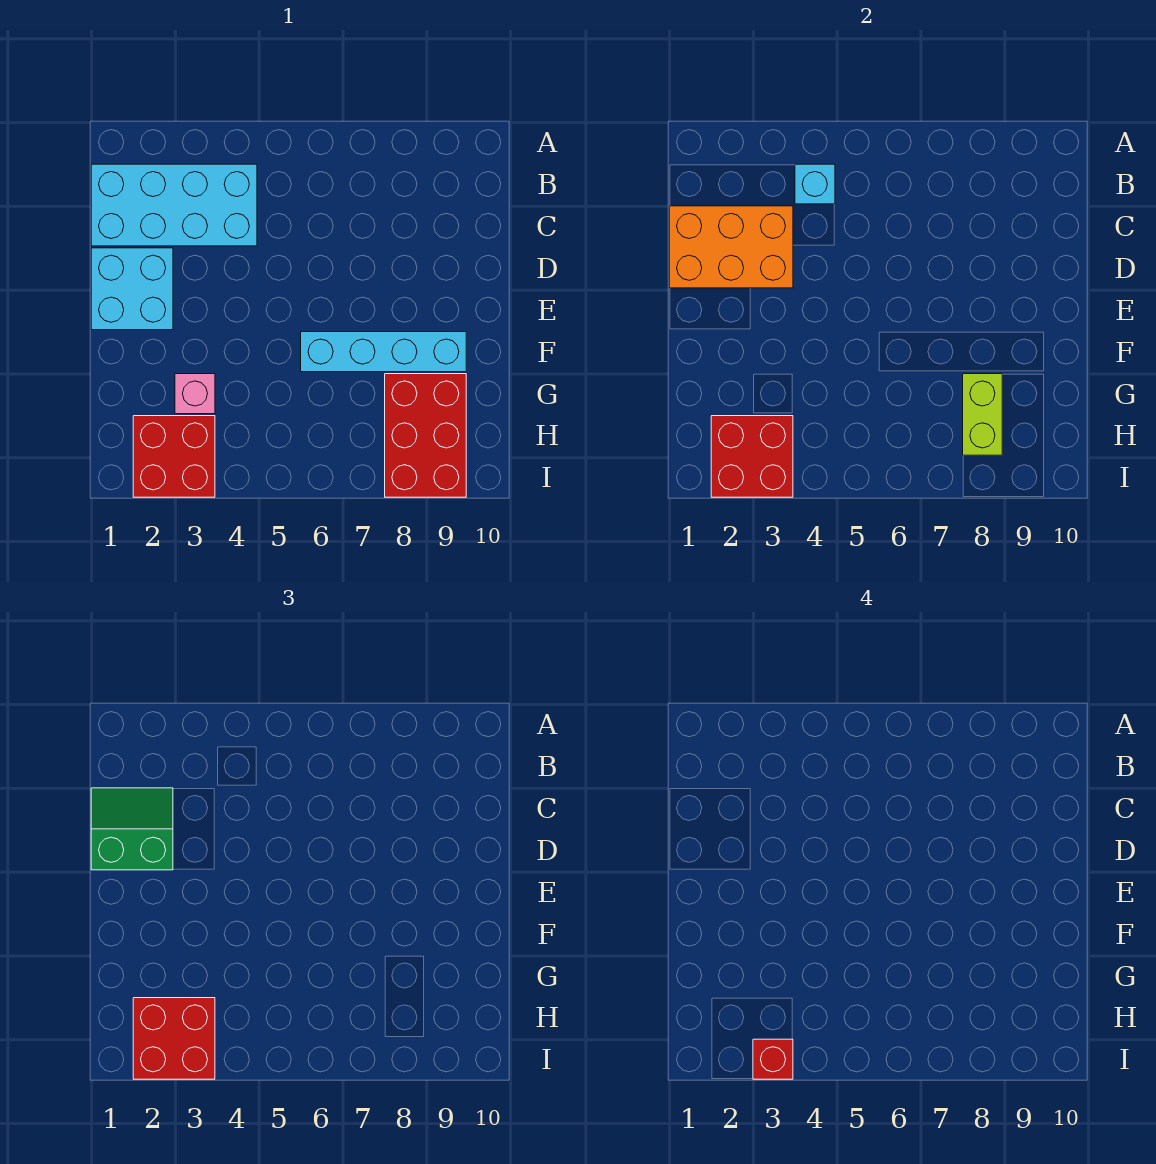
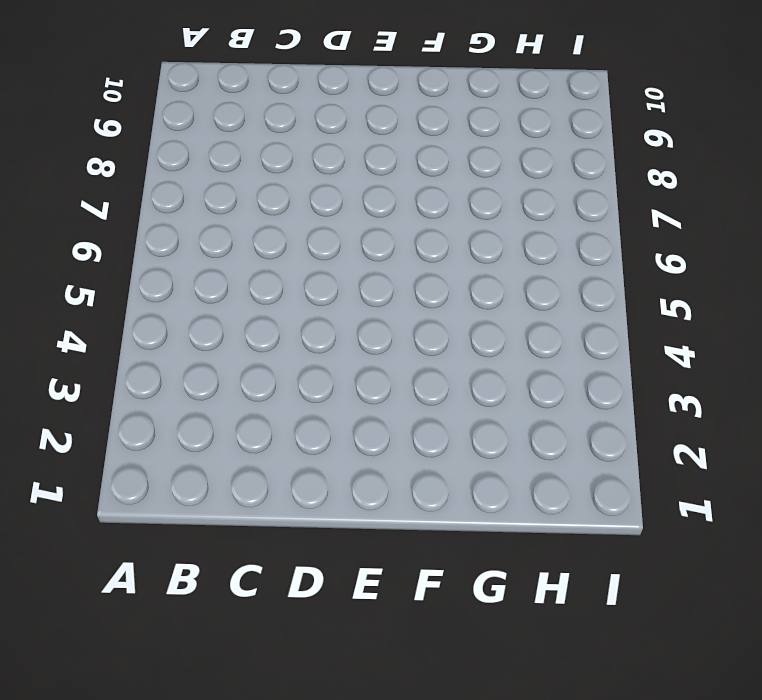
none -> cyan brick B1:C4 level 1
none -> cyan brick D1:E2 level 1
none -> cyan brick F6:F9 level 1

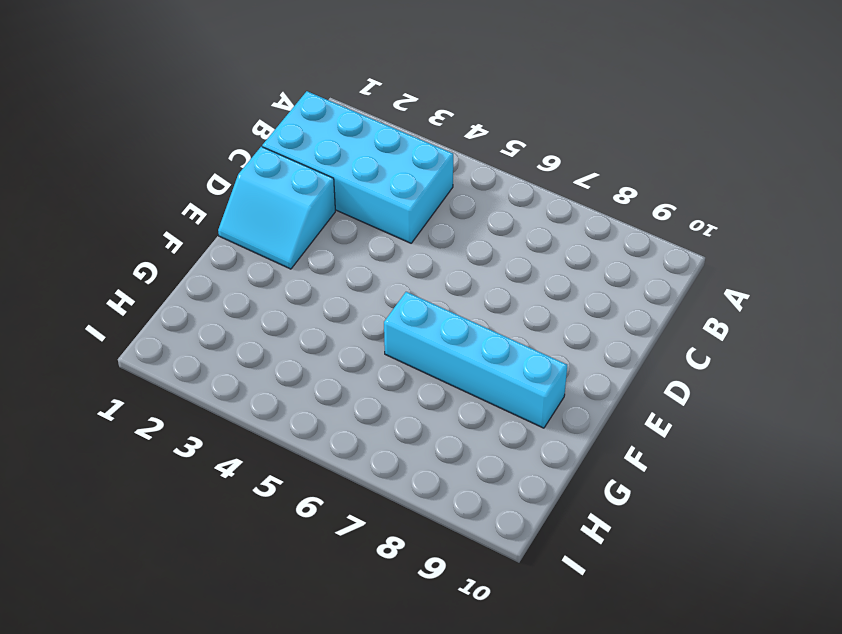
cyan slope D1:E2 level 1 top D -> cyan brick D1:E2 level 1
none -> pink brick G3 level 1
none -> red brick G8:I9 level 1
none -> red brick H2:I3 level 1

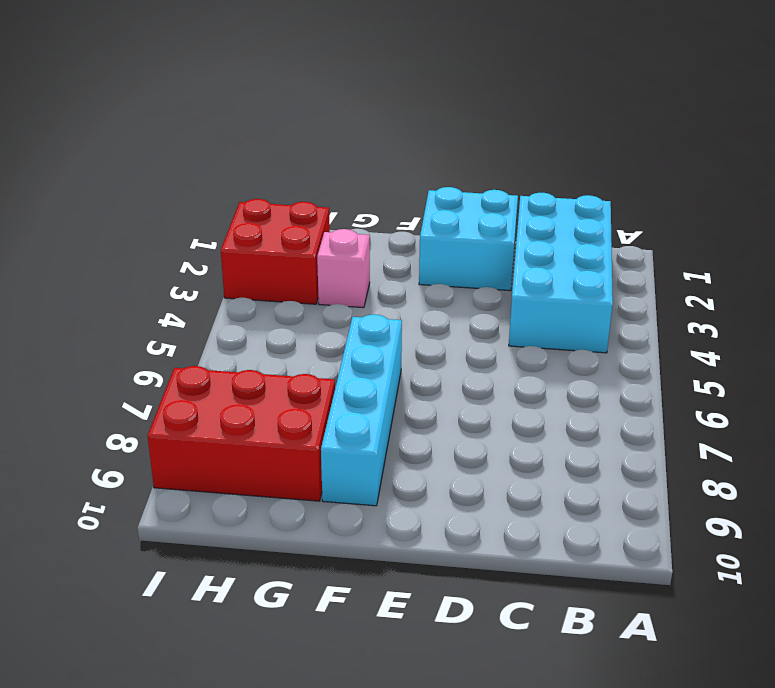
none -> cyan brick B4 level 2
none -> orange brick C1:D3 level 2
none -> lime brick G8:H8 level 2

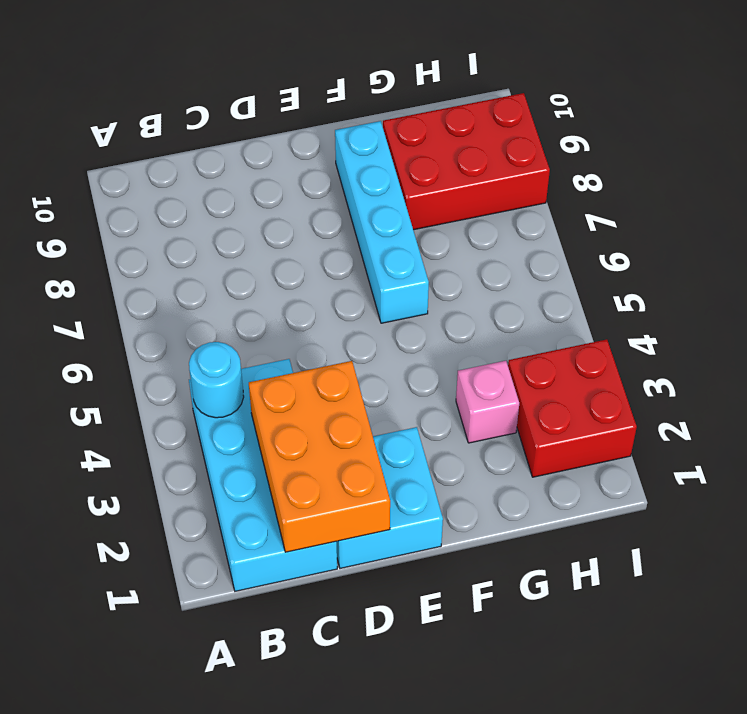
cyan round brick B4 level 2 -> cyan brick B4 level 2
none -> lime brick G8:H8 level 2
none -> red brick H2:I3 level 2
none -> green slope C1:D2 level 3 top D

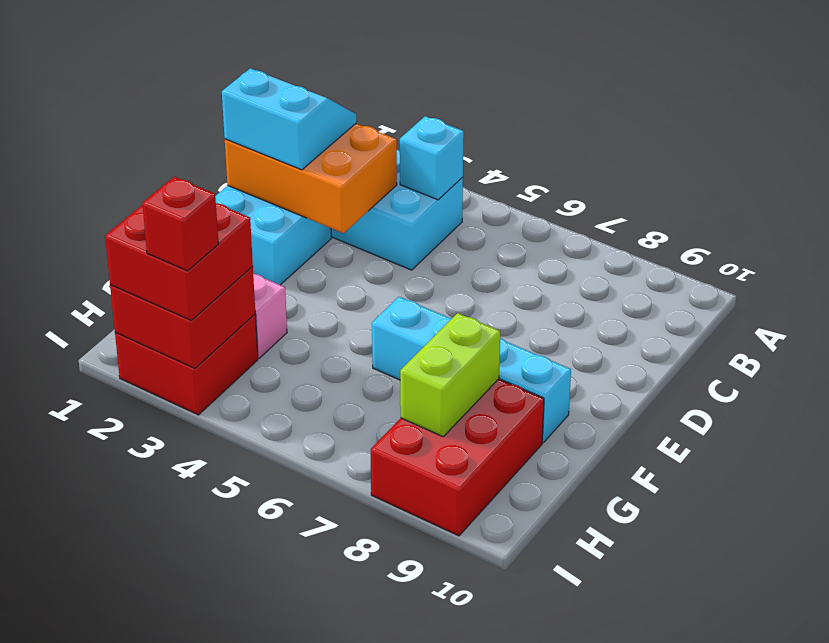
cyan slope C1:D2 level 3 top D -> green slope C1:D2 level 3 top D

